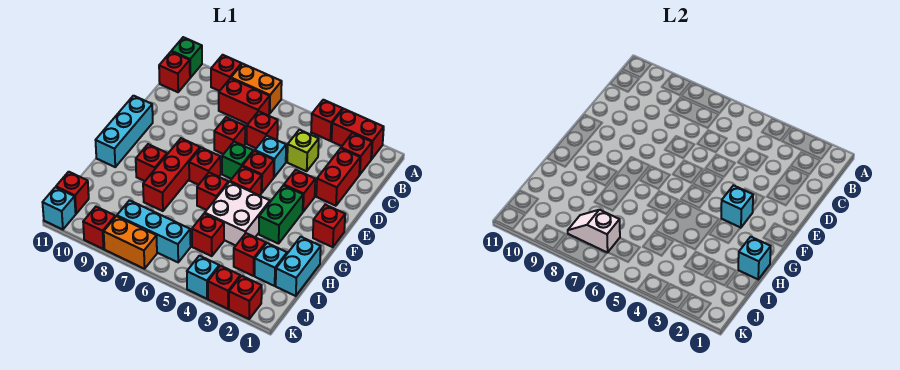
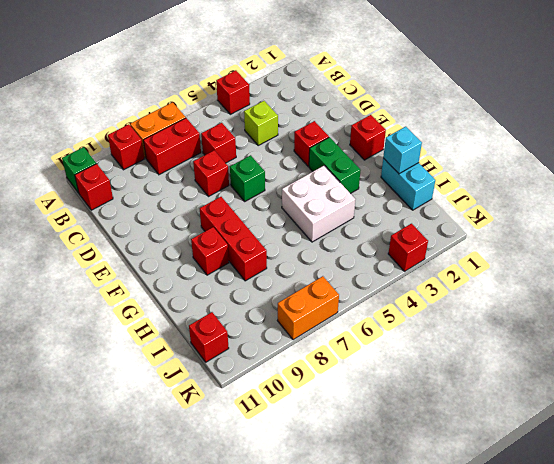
none -> red brick A2:A3 level 1
none -> red brick B2 level 1
none -> red brick C2:D2 level 1
none -> cyan brick D5 level 1

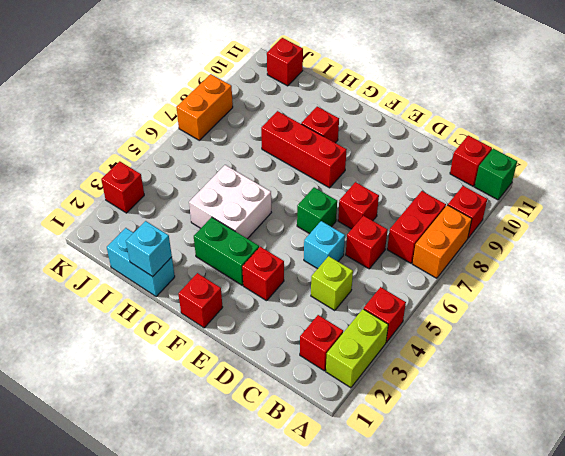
lime brick A2:A3 level 1 -> red brick A2:A3 level 1
none -> red brick C2:D2 level 1
none -> red brick E5 level 1
none -> cyan brick E11:G11 level 1
none -> red brick F5 level 1

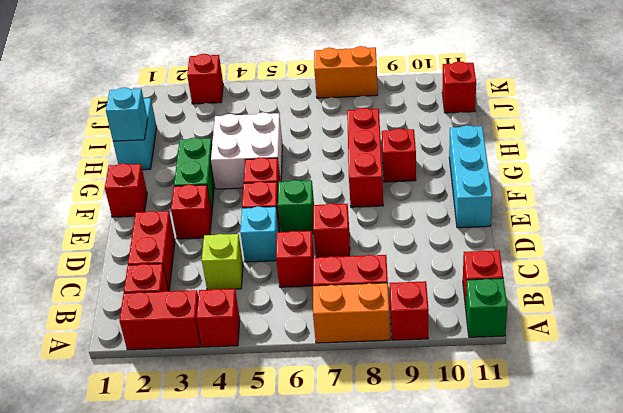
none -> red brick F7 level 1
none -> red brick G6 level 1
none -> cyan brick I2 level 1
none -> red brick I3 level 1

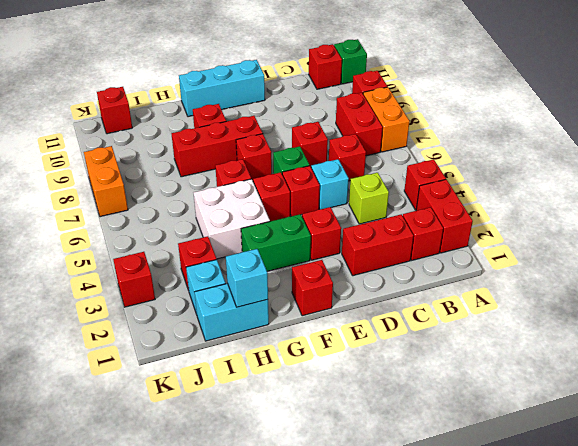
none -> red brick I5 level 1
none -> cyan brick J6:J8 level 1
none -> red brick K2 level 1
none -> cyan brick K4 level 1

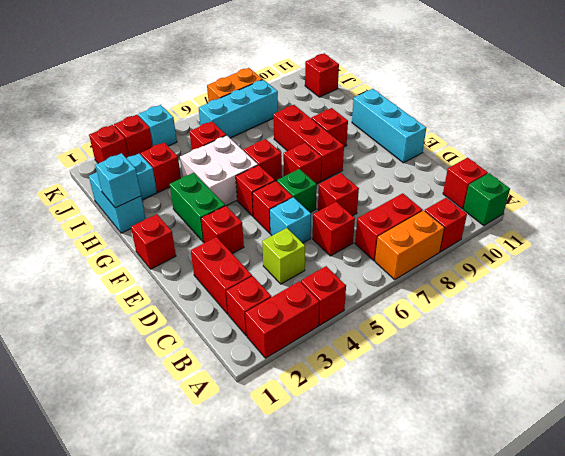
none -> red brick K9 level 1
none -> cyan brick K11 level 1
none -> cyan brick F3 level 2
none -> white slope J7:J8 level 2 top 7

